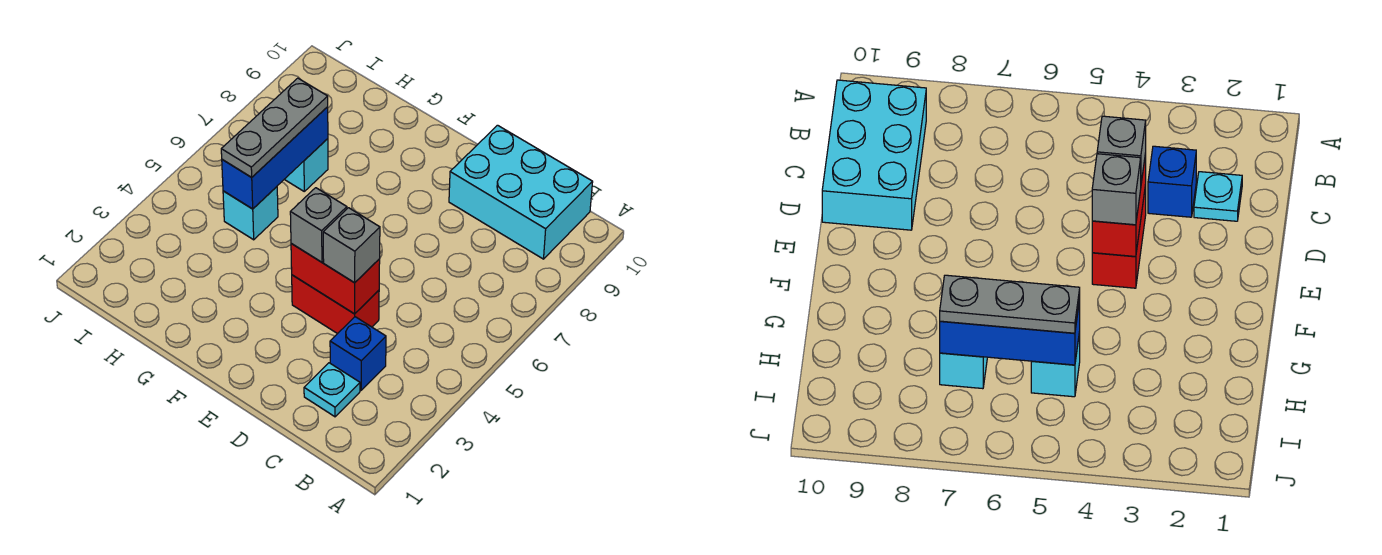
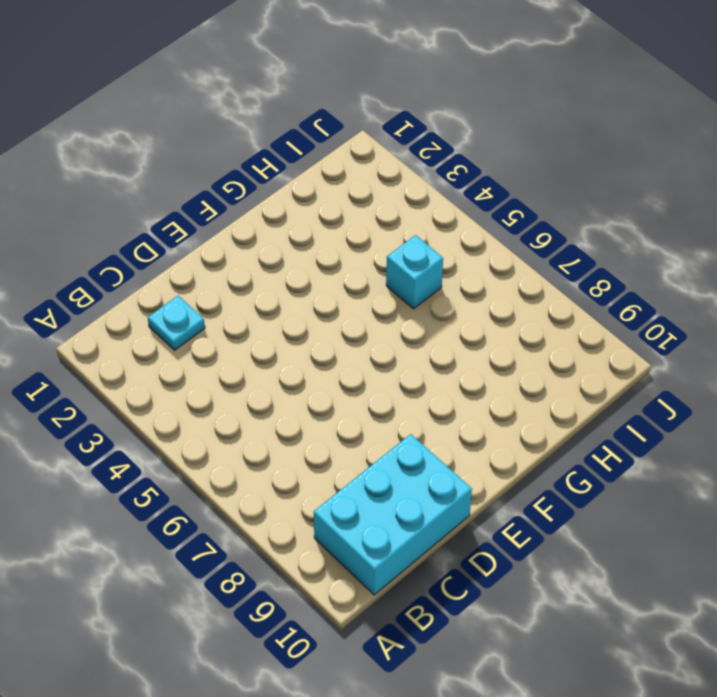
none -> blue brick C3 level 1
none -> red brick D4:E4 level 1

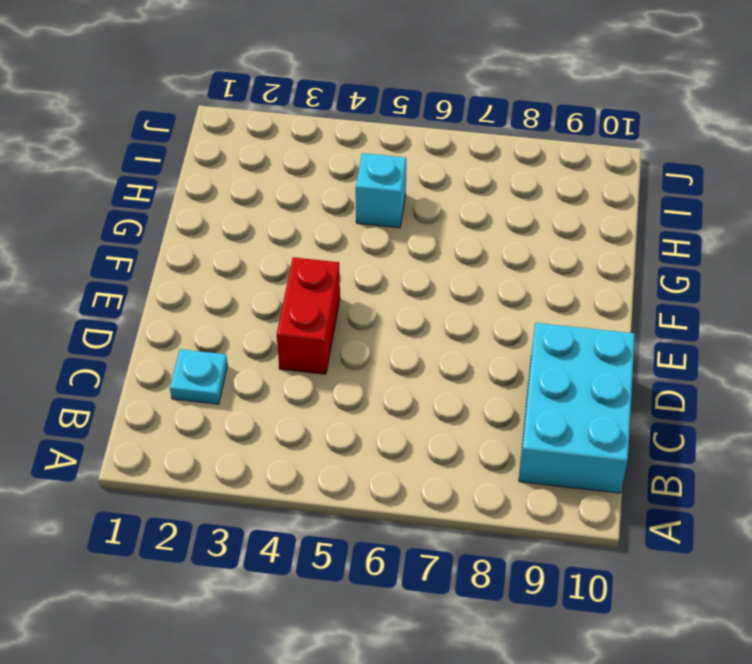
none -> blue brick C3 level 1
none -> cyan brick H7 level 1

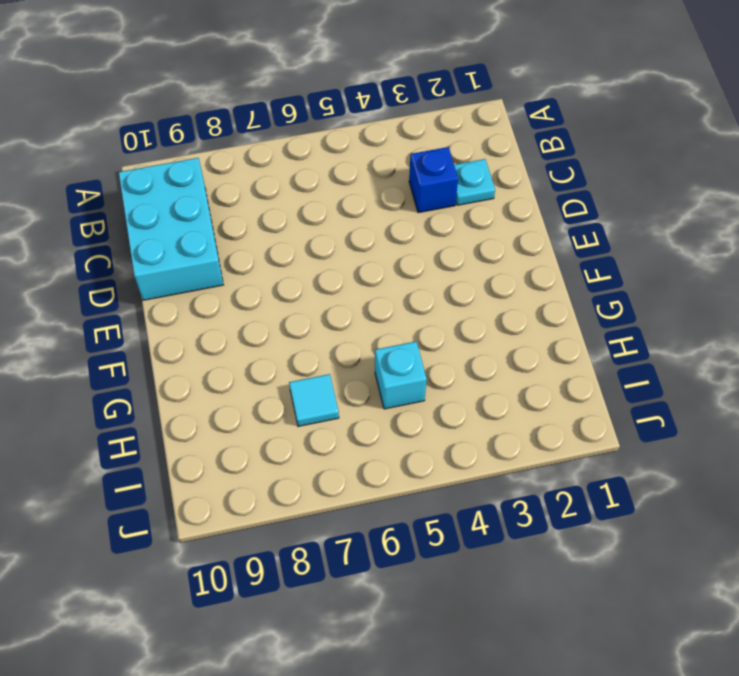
cyan tile H7 level 1 -> cyan brick H7 level 1
none -> red brick D4:E4 level 1
none -> red brick D4:E4 level 2

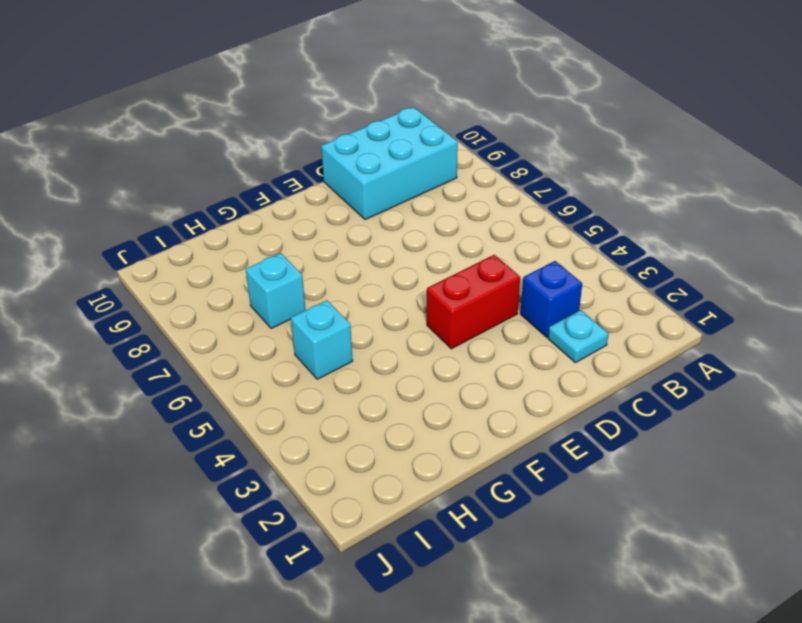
none -> red brick D4:E4 level 2
none -> blue brick H5:H7 level 2

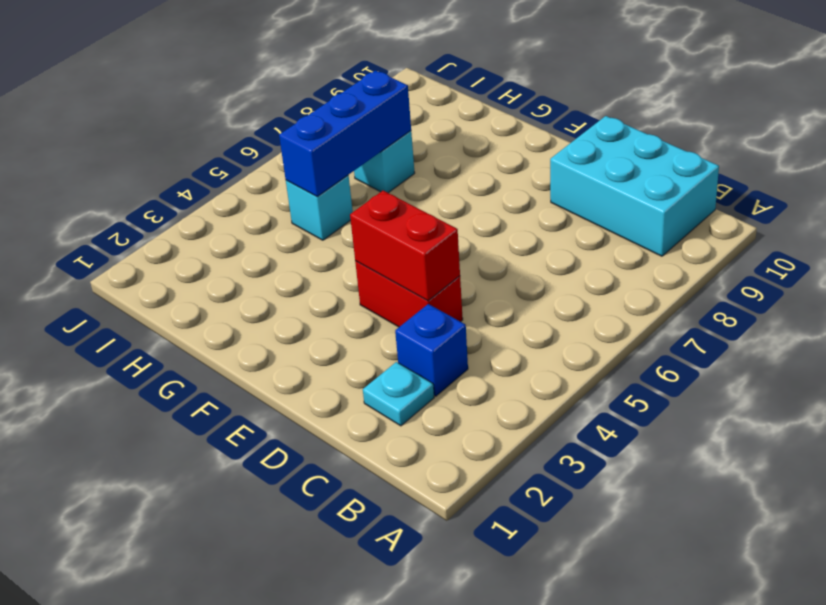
none -> grey brick D4 level 3
none -> grey brick E4 level 3

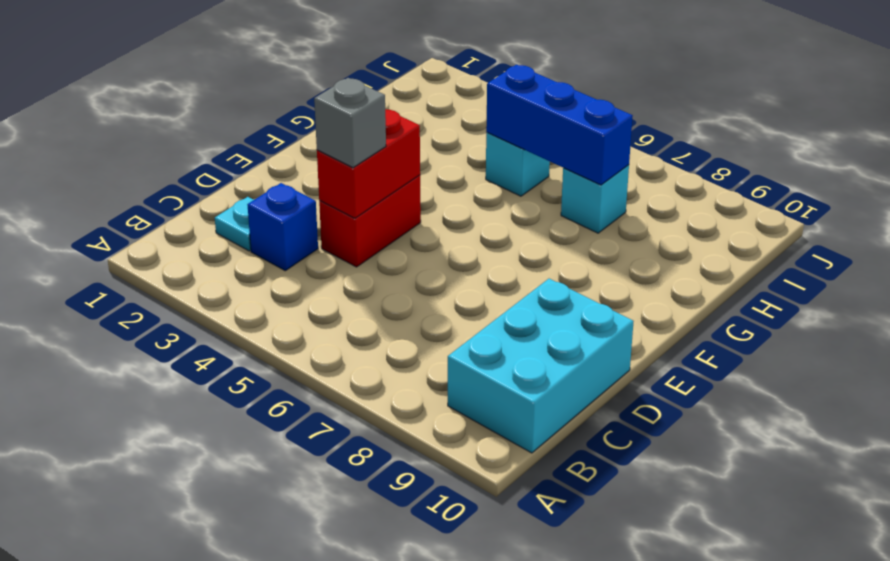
none -> grey brick E4 level 3
none -> grey plate H5:H7 level 3

